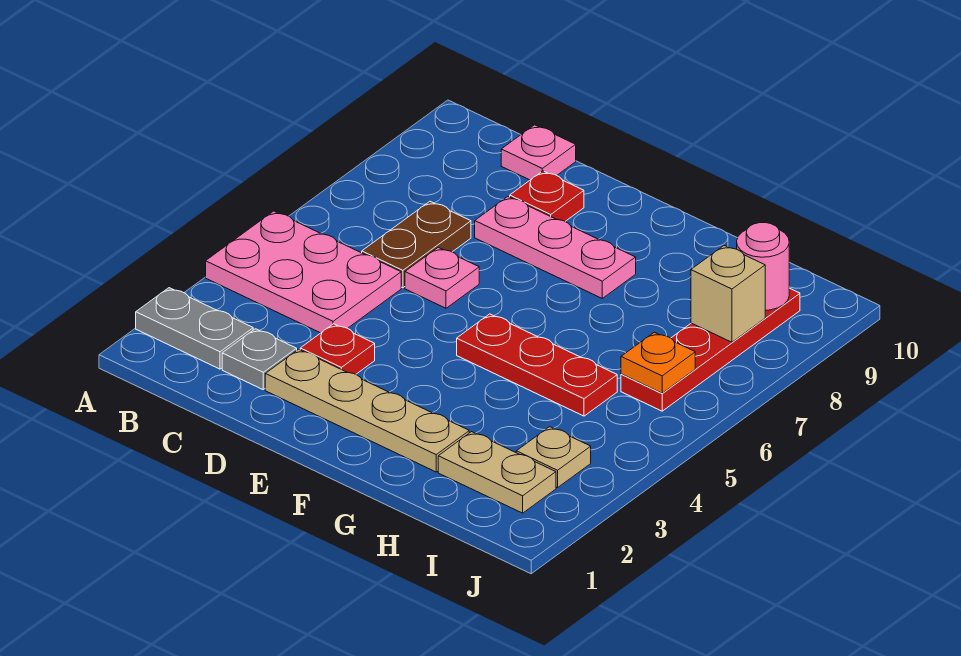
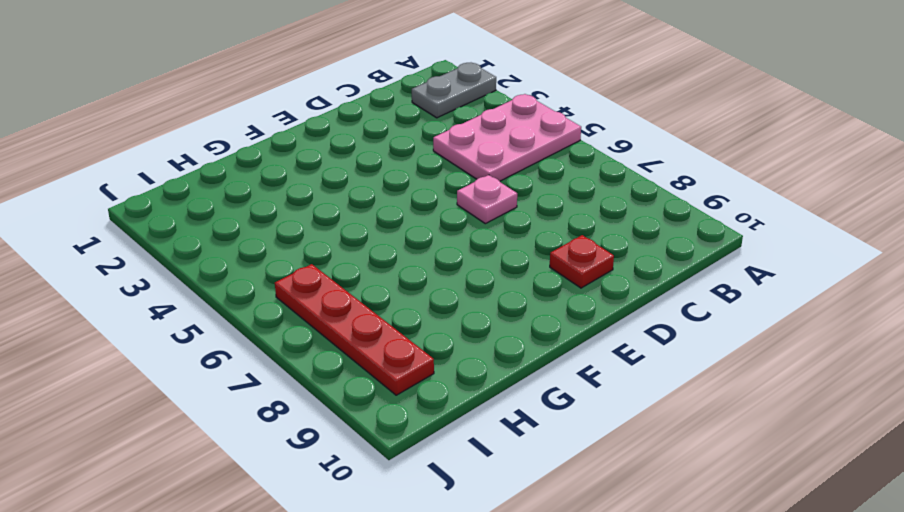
none -> grey plate C2 level 1
none -> brown plate C6:C7 level 1
none -> pink plate C10 level 1

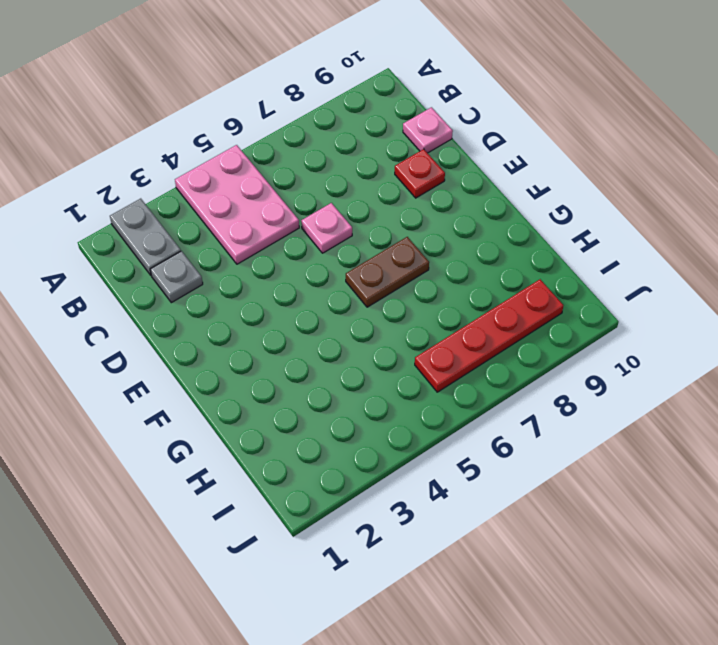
brown plate F6:F7 level 1 -> brown plate C6:C7 level 1
none -> tan plate D2:G2 level 1
none -> red plate D3 level 1
none -> pink plate D8:F8 level 1

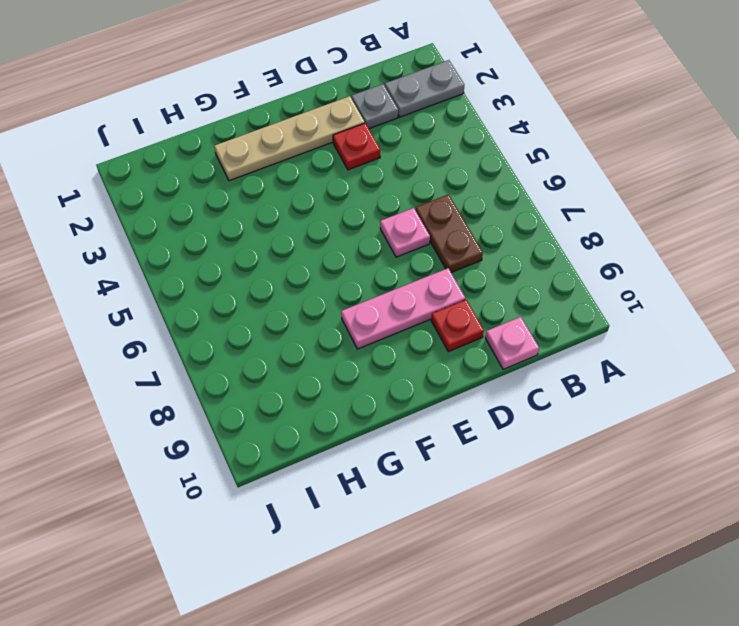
none -> pink plate A4:C5 level 1
none -> red plate F5:H5 level 1
none -> tan plate H2:I2 level 1

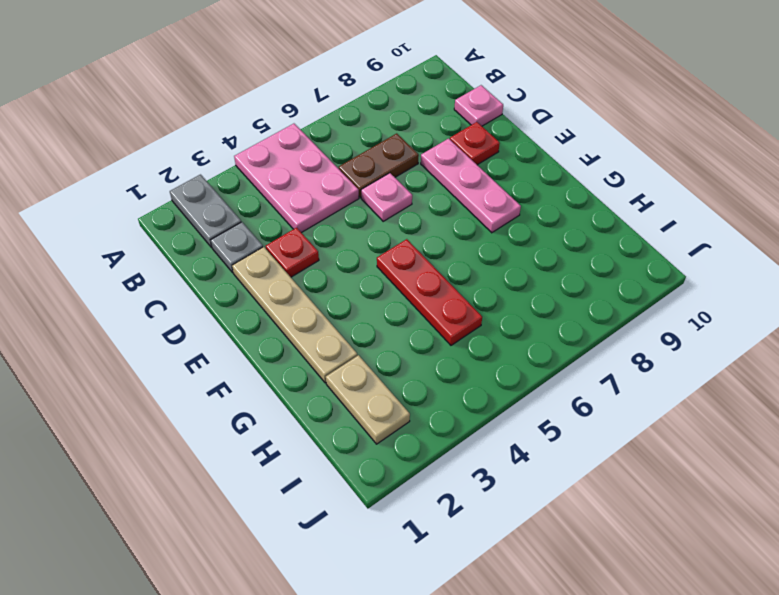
none -> tan plate I3 level 1
none -> red plate I6:I9 level 1
none -> orange plate I6 level 2

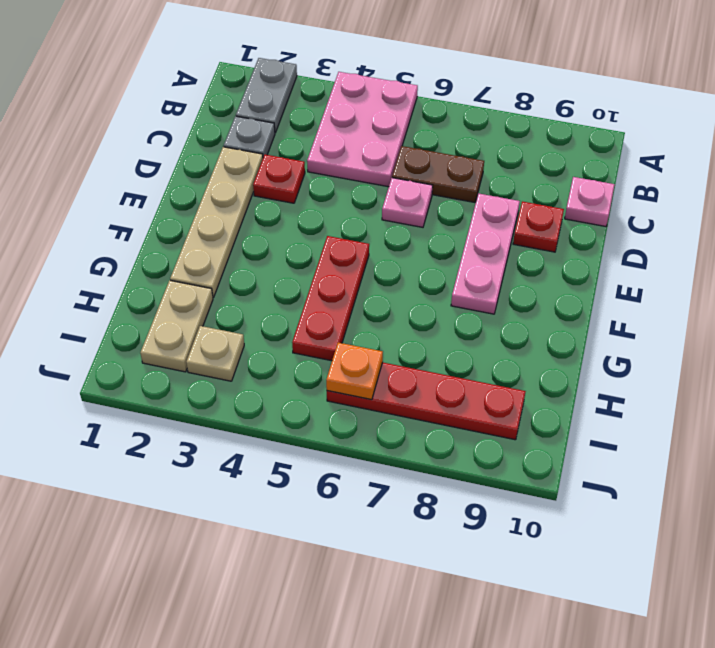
none -> tan brick I8 level 2
none -> pink round brick I9 level 2

